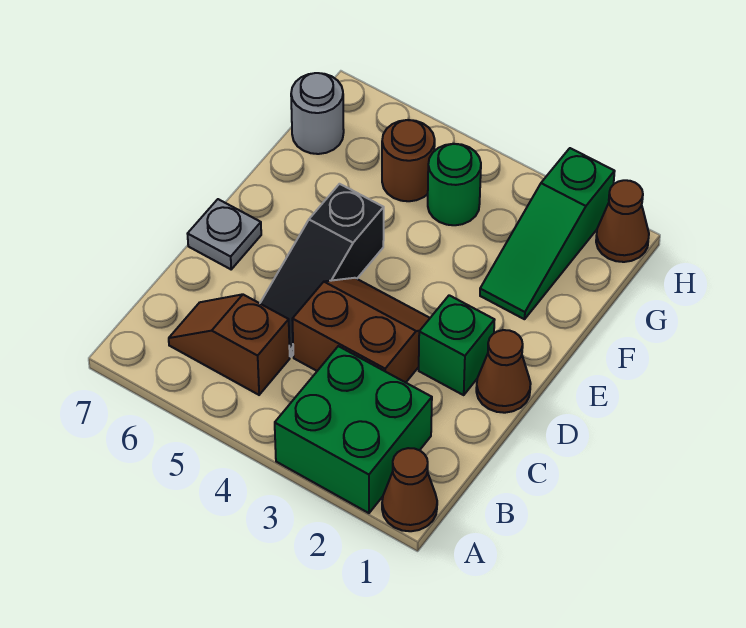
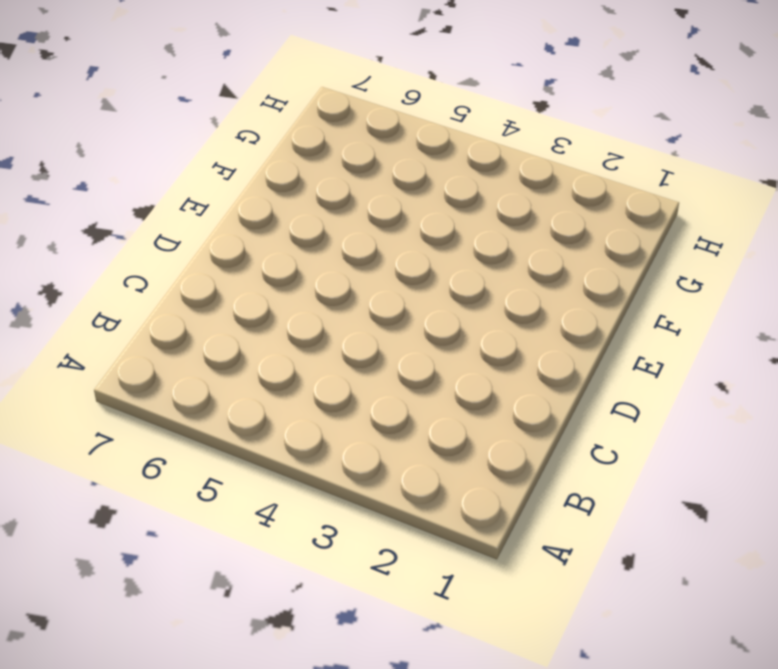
none -> brown cone A1 level 1
none -> green brick A2:B3 level 1
none -> brown slope B5:B6 level 1 top 5

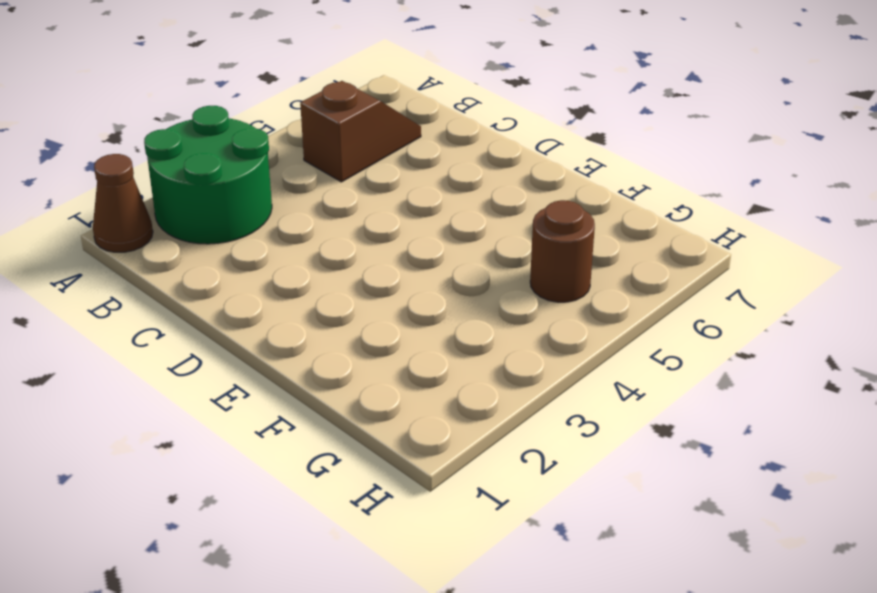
green round brick A2:B3 level 1 -> green brick A2:B3 level 1
none -> brown slope C3:D4 level 1 top C
none -> black slope C5:E5 level 1 top E
none -> brown cone D1 level 1

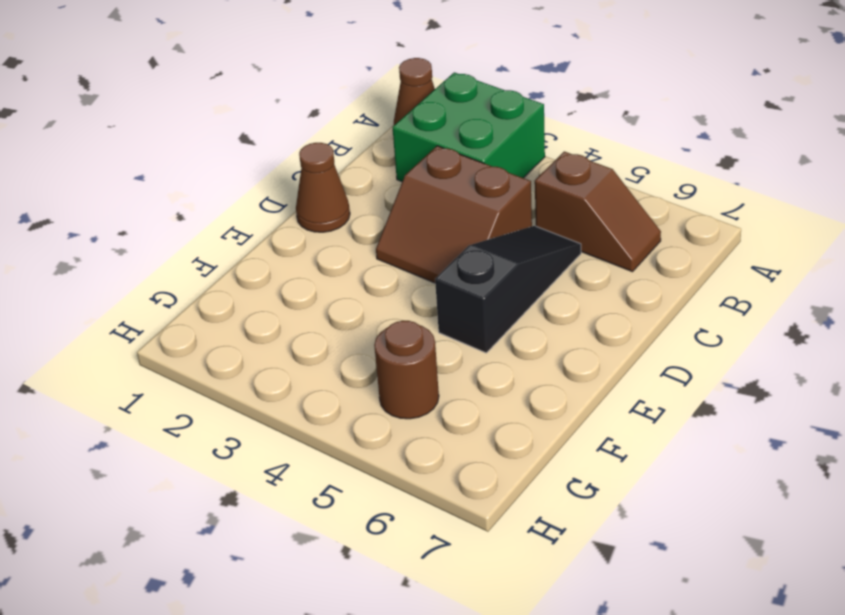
none -> green brick D2 level 1
none -> grey plate D7 level 1
none -> green slope F2:H2 level 1 top H

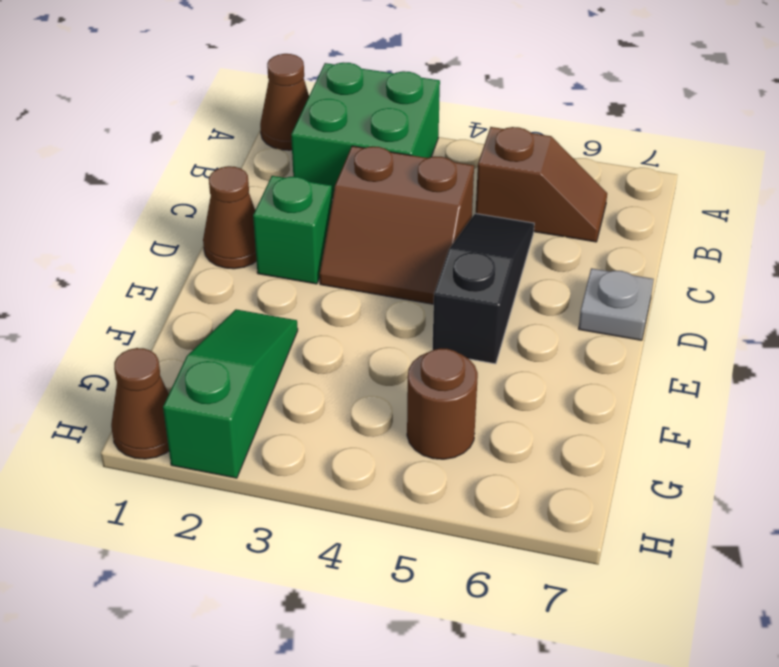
none -> green round brick G4 level 1
none -> grey round brick G7 level 1

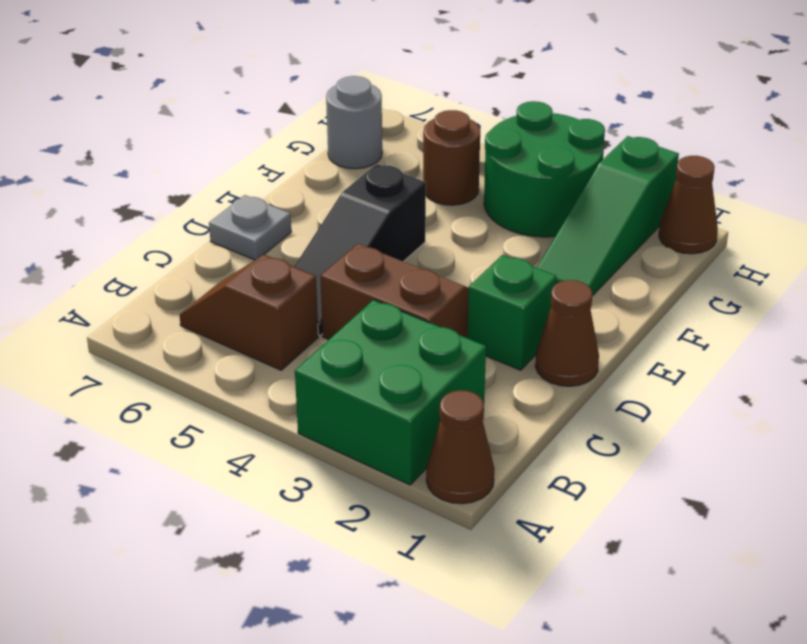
green round brick G3:H4 level 1 -> green round brick G4 level 1

